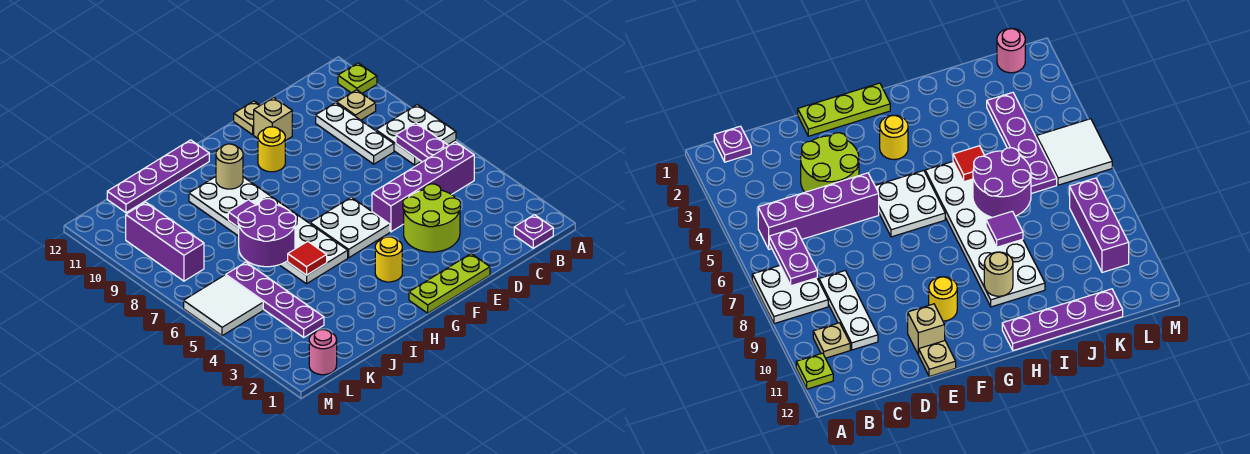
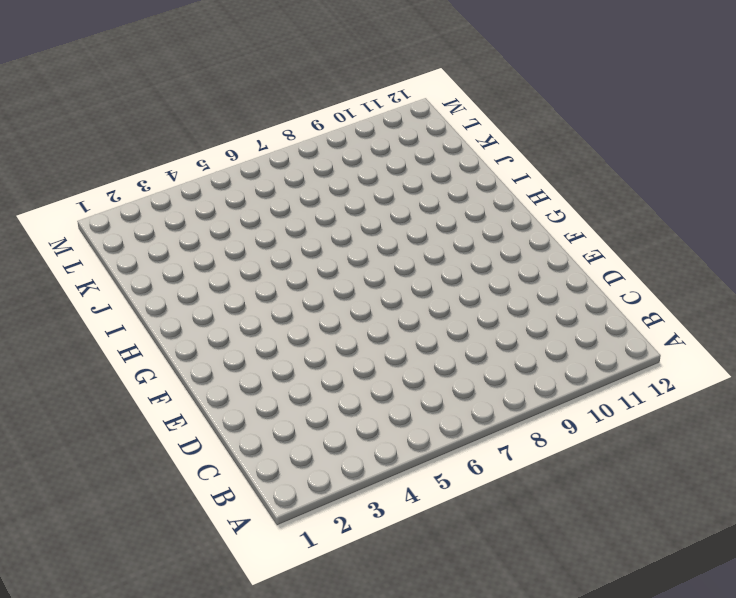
none -> white plate A7:B8 level 1
none -> lime plate A11 level 1
none -> purple plate B1 level 1

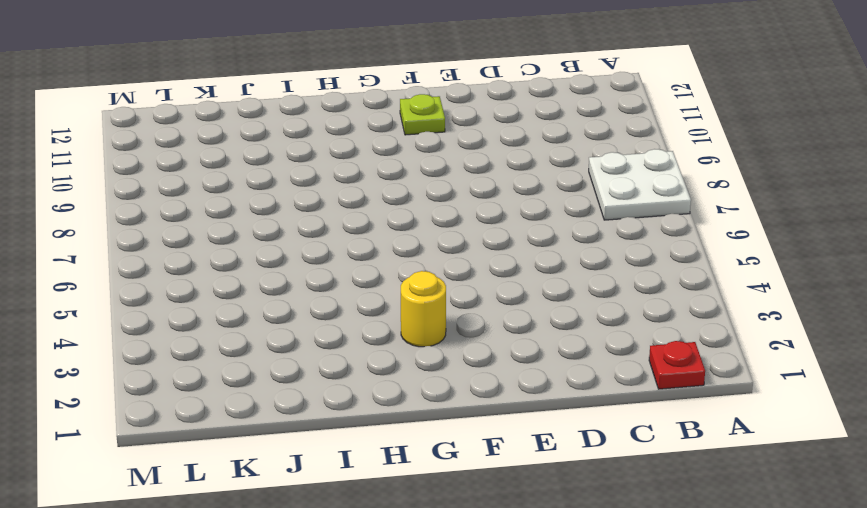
red plate B1 level 1 -> purple plate B1 level 1
lime plate F11 level 1 -> lime plate A11 level 1
none -> purple brick B5:E5 level 1
none -> tan plate B10 level 1
none -> white plate C8:C10 level 1

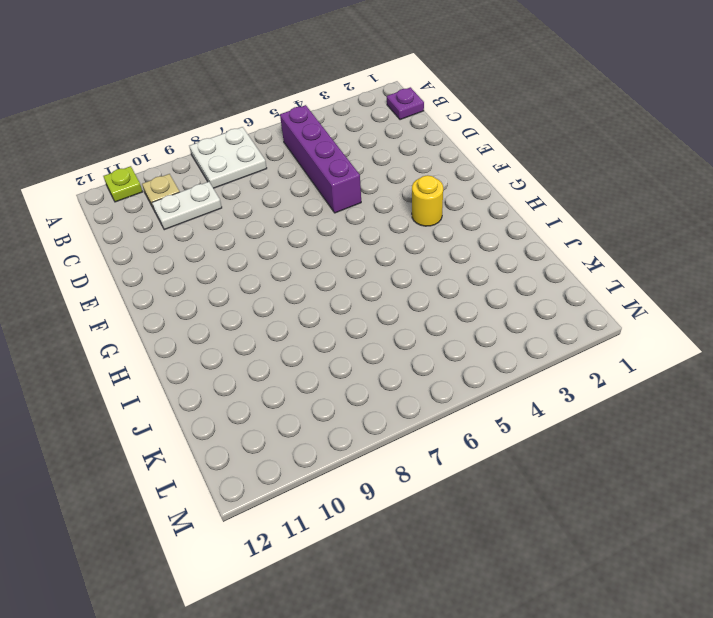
white plate C9:C10 level 1 -> white plate C8:C10 level 1
none -> lime round brick D3:E4 level 1
none -> lime plate E1:G1 level 1
none -> tan brick E11 level 1

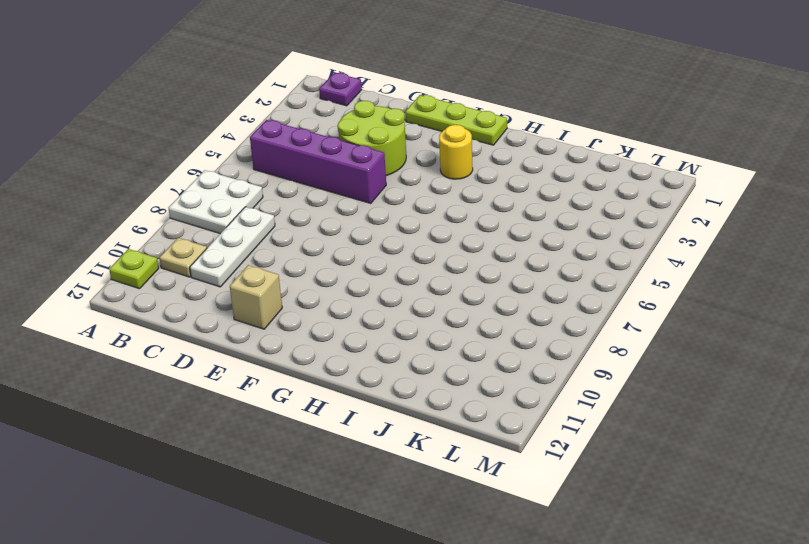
none -> tan plate E12 level 1
none -> white plate F5:G6 level 1
none -> yellow round brick F10 level 1

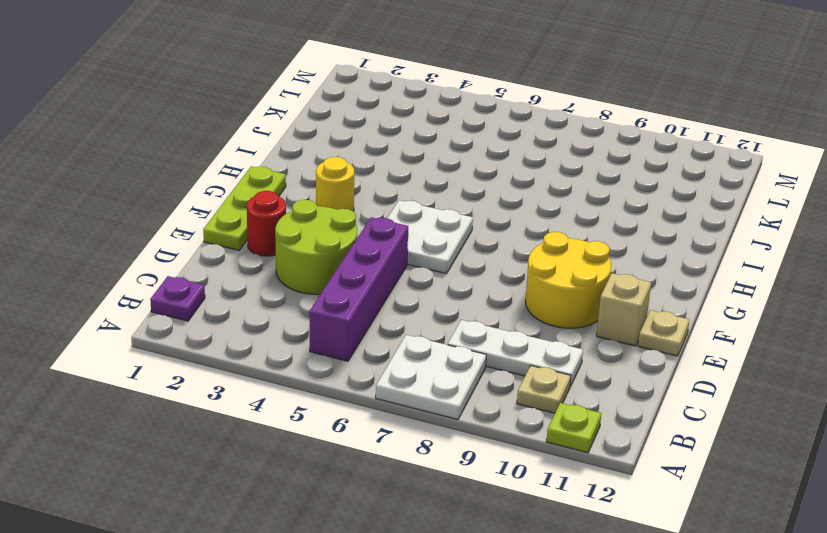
red round brick E2 level 1 -> none
yellow round brick E9:F10 level 1 -> yellow round brick F10 level 1
none -> white plate H5:I10 level 1
none -> purple plate H12:K12 level 1
none -> purple plate K3:K6 level 1

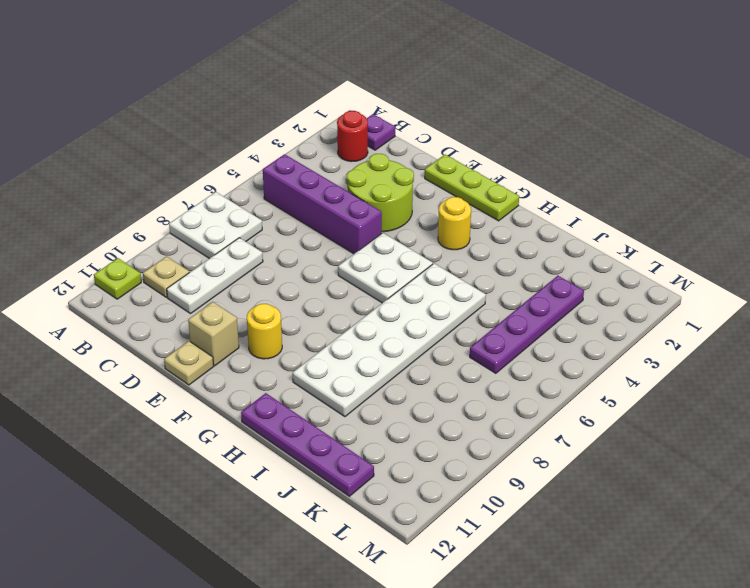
red round brick B2 level 1 -> none
none -> pink round brick L1 level 1
none -> white tile L5:M6 level 1
none -> purple brick L8:L10 level 1

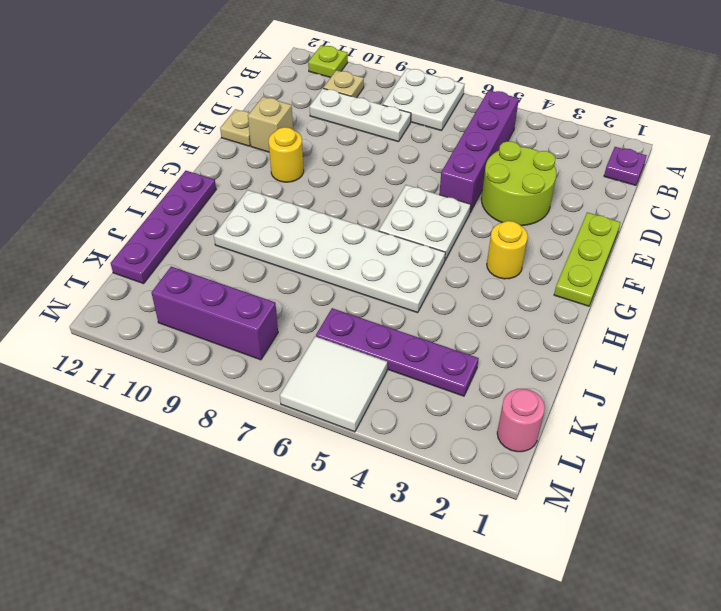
none -> purple plate B6:B7 level 2
none -> tan round brick H10 level 2
none -> red tile I5 level 2

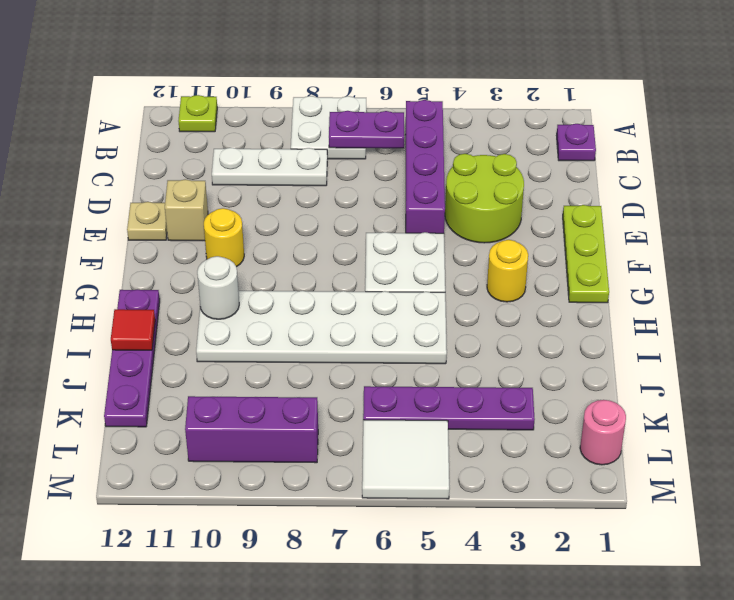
white round brick H10 level 2 -> tan round brick H10 level 2
red tile I12 level 2 -> red tile I5 level 2
none -> tan plate B10 level 1
none -> purple round brick I6:J7 level 2
none -> purple tile I8 level 2

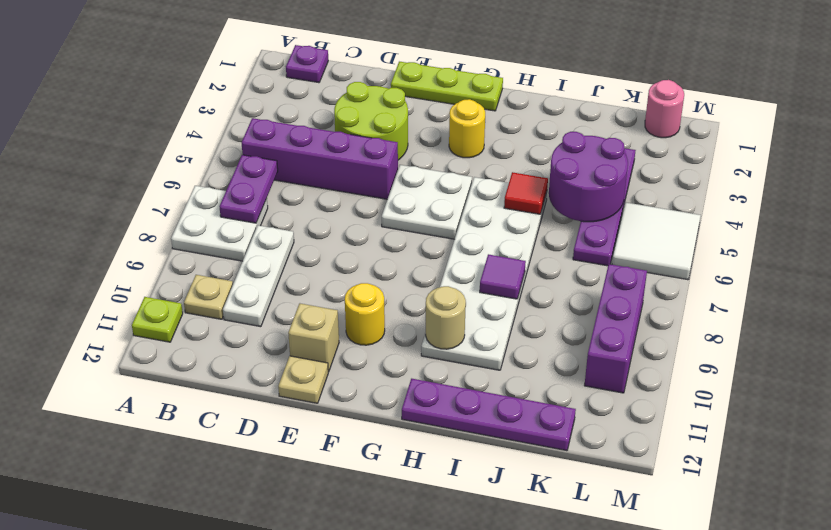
purple round brick J4:K5 level 2 -> purple round brick I6:J7 level 2

